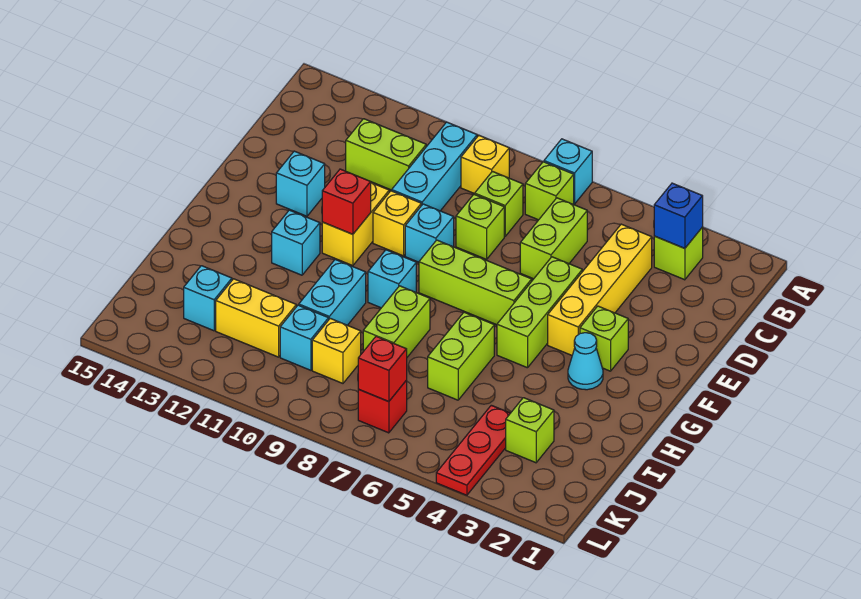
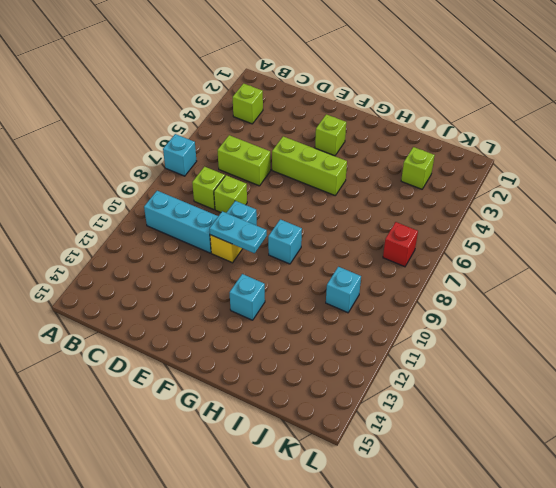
cyan plate E10:F10 level 2 -> none
none -> lime brick B7 level 1
none -> yellow brick B9 level 1
none -> yellow brick C4:F4 level 1
none -> lime brick C11:C12 level 1

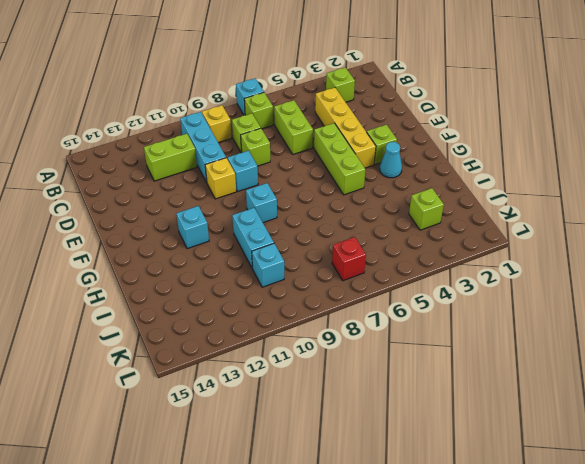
none -> yellow brick E11:F11 level 1
none -> cyan brick E13 level 1
none -> lime brick F6:F8 level 1
none -> lime brick H6:I6 level 1

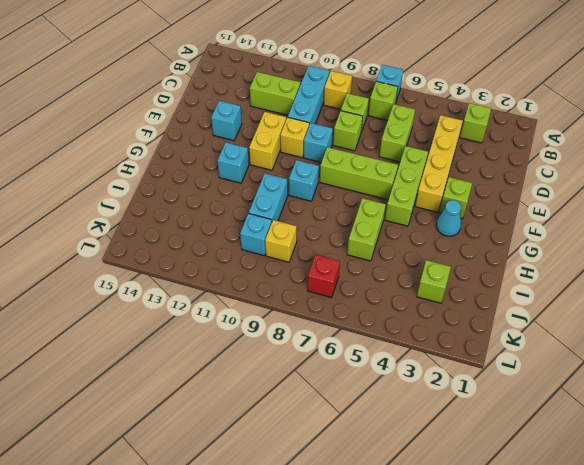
none -> lime brick H8:I8 level 1
none -> red plate J4:L4 level 1
none -> yellow brick J11:J12 level 1
none -> cyan brick J13 level 1

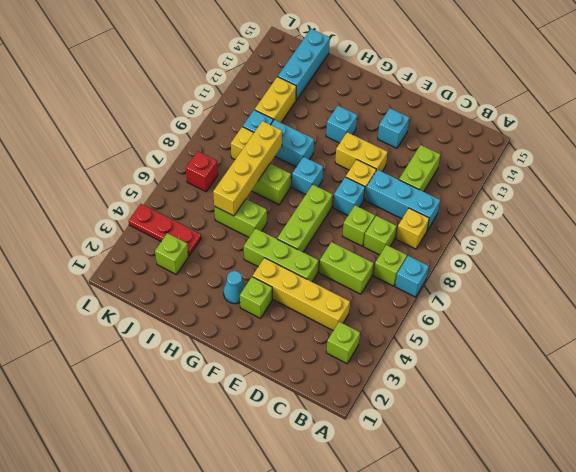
yellow brick I6:I9 level 2 -> none
cyan brick J13:J15 level 1 -> cyan brick J13 level 1
none -> blue brick B3 level 2
none -> red brick F11 level 2
none -> red brick K7 level 2

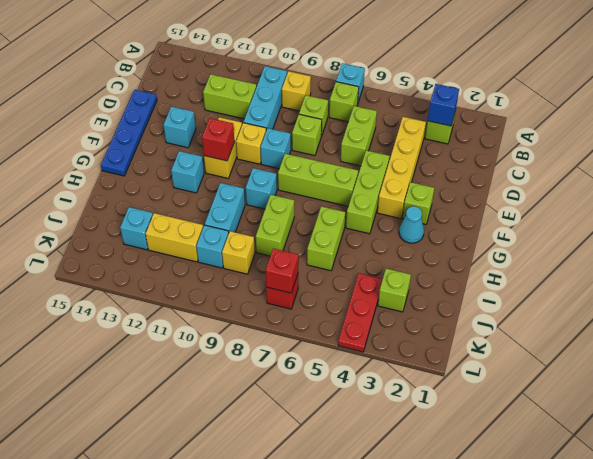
blue plate D15:G15 level 1 -> none

